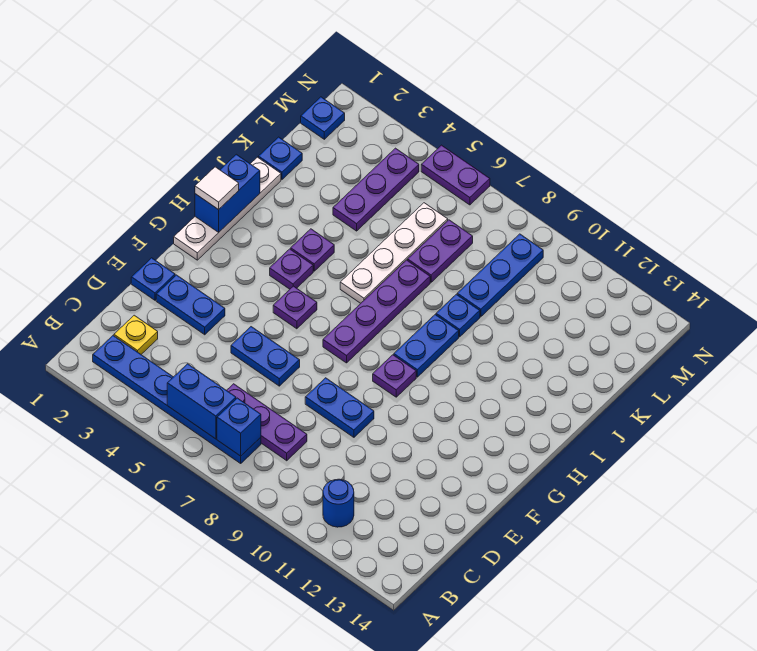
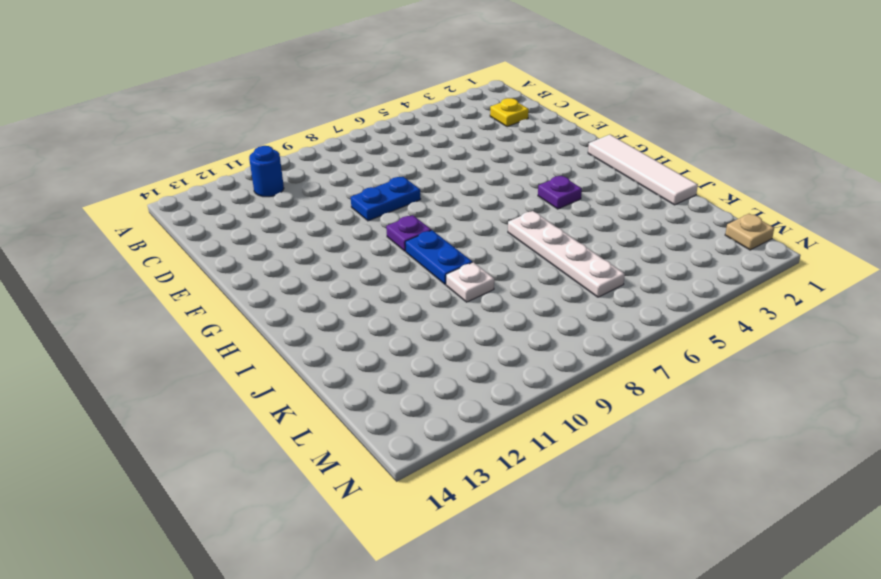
white tile G1:J1 level 1 -> white plate G1:J1 level 1
white plate J9 level 1 -> blue plate J9 level 1
tan plate M1 level 1 -> blue plate M1 level 1
none -> blue plate B2:B7 level 1
none -> purple plate C6:C8 level 1
none -> blue plate E1 level 1

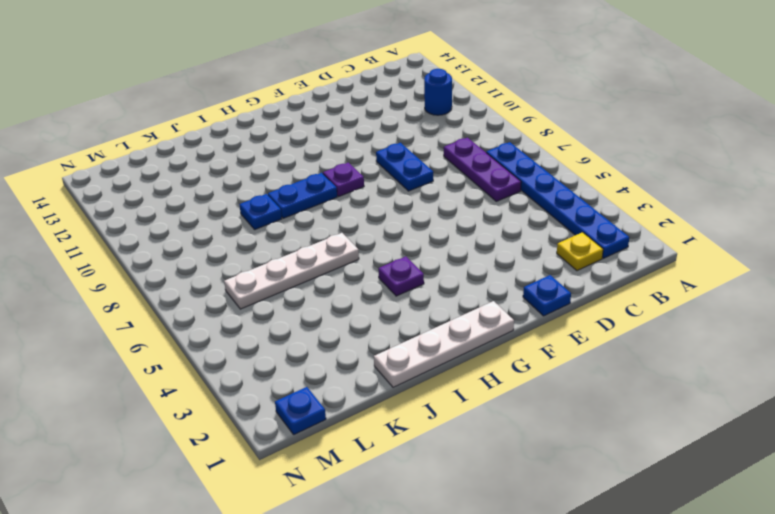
none -> blue plate E2:E3 level 1
none -> blue plate E5:E6 level 1
none -> purple plate G5 level 1

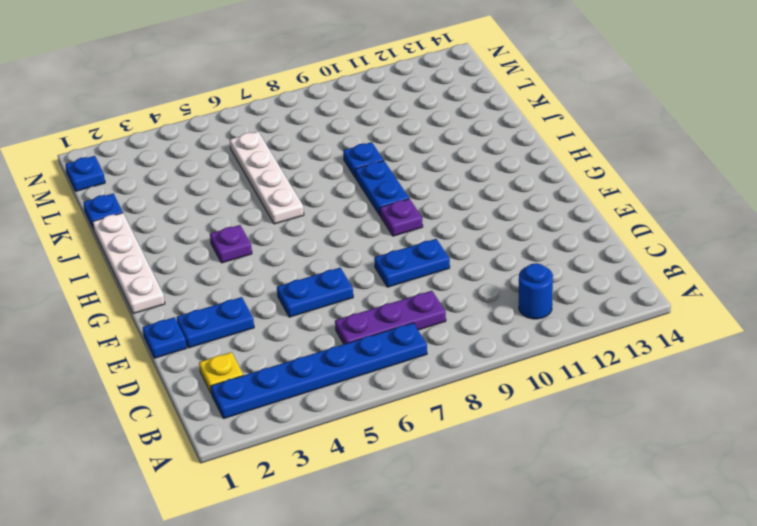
none -> purple plate G5 level 1
none -> purple plate G7:J7 level 1
none -> purple plate I4 level 1

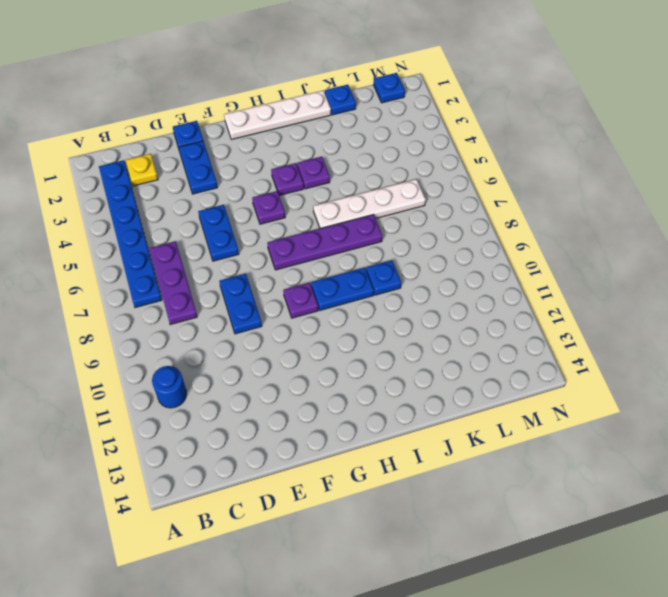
none -> purple plate K4:M4 level 1
none -> purple plate K7:L7 level 1
none -> blue plate K9:M9 level 1

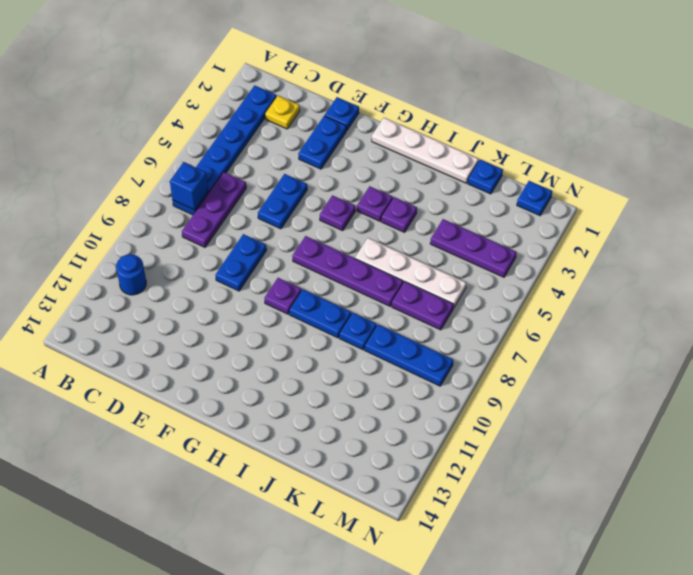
none -> purple plate N5:N6 level 1
none -> blue brick B5:B6 level 2
none -> blue brick H1:I1 level 2

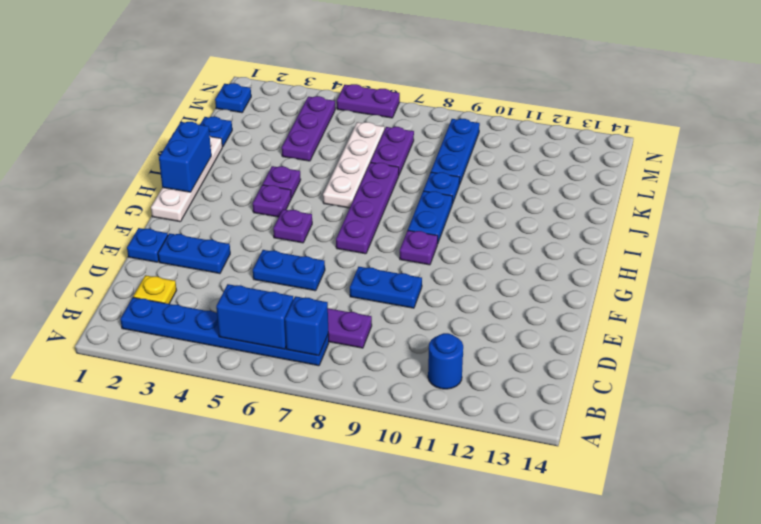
none -> white tile H1 level 3

